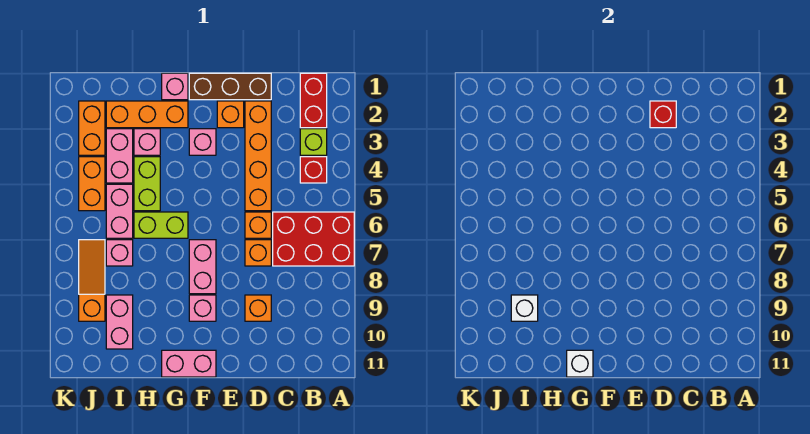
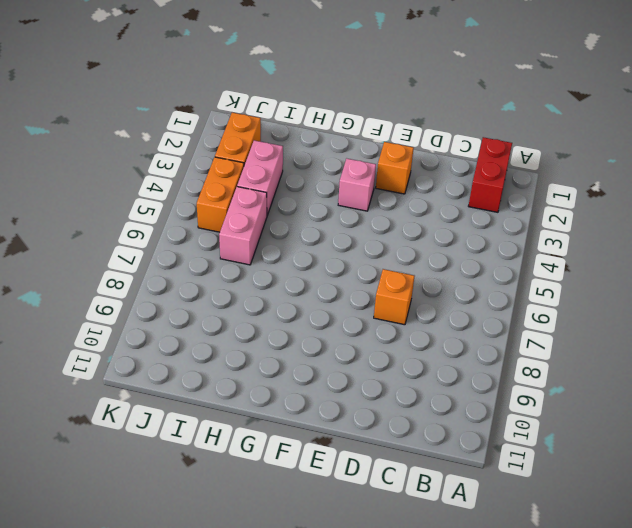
none -> red brick A6:C7 level 1
none -> lime brick B3 level 1
none -> red brick B4 level 1

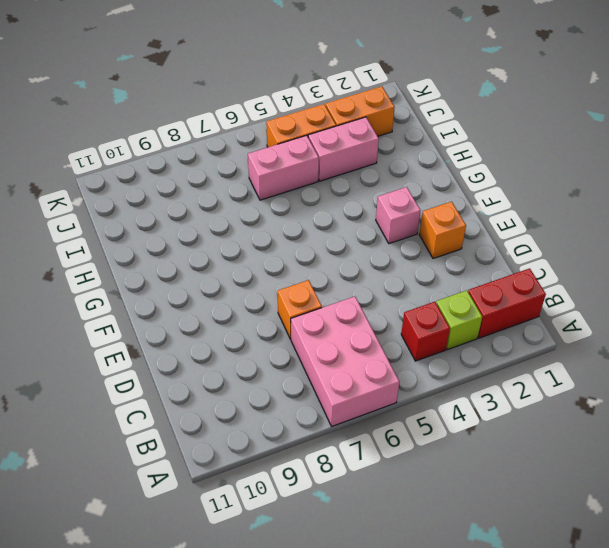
pink brick A6:C7 level 1 -> red brick A6:C7 level 1
none -> brown brick D1:F1 level 1
none -> orange brick D2:D5 level 1
none -> orange brick D6 level 1

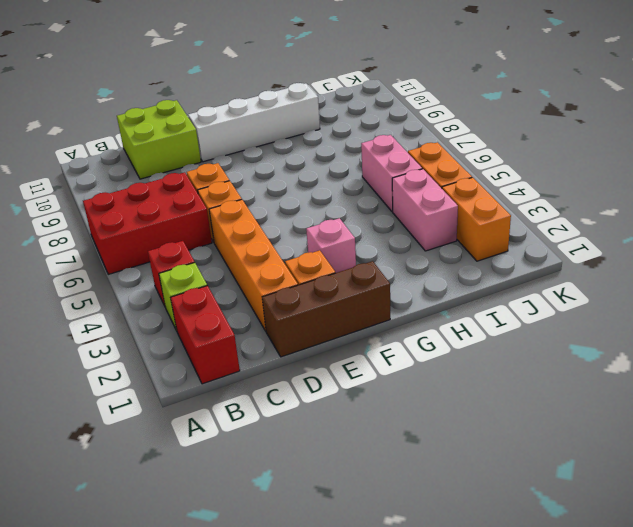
lime brick C10:D11 level 1 -> none
white brick E10:H10 level 1 -> none
none -> orange brick D9 level 1
none -> pink brick F7:F8 level 1
none -> pink brick F9 level 1

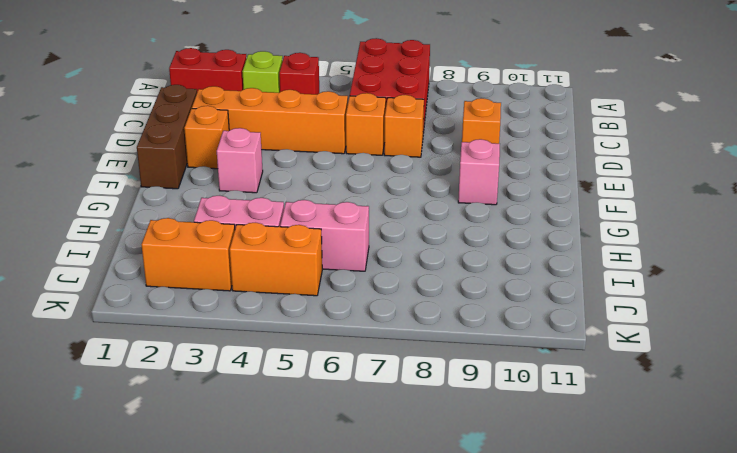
none -> pink brick F7:F8 level 1
none -> pink brick F11:G11 level 1
none -> pink brick G1 level 1

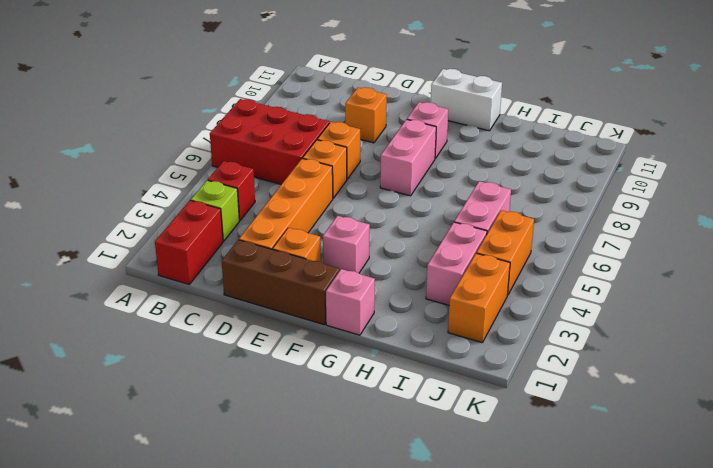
white brick F11:G11 level 1 -> pink brick F11:G11 level 1
none -> orange brick G2:I2 level 1
none -> lime brick G6:H6 level 1
none -> pink brick H3 level 1

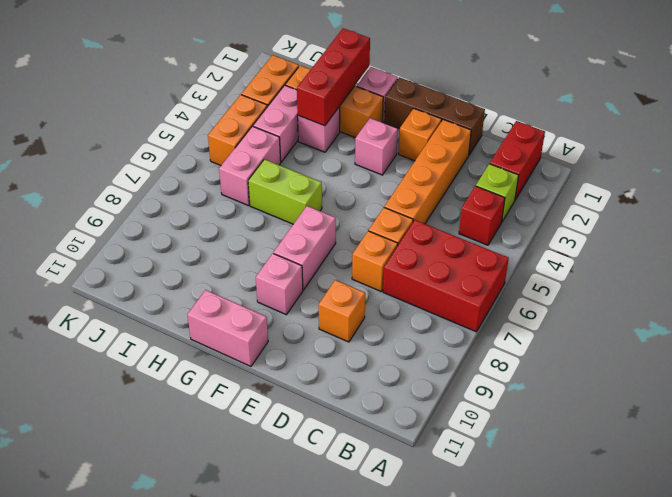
red brick H1:H3 level 2 -> none
none -> lime brick H4:H5 level 1
none -> pink brick I7 level 1
none -> pink brick I9:I10 level 1

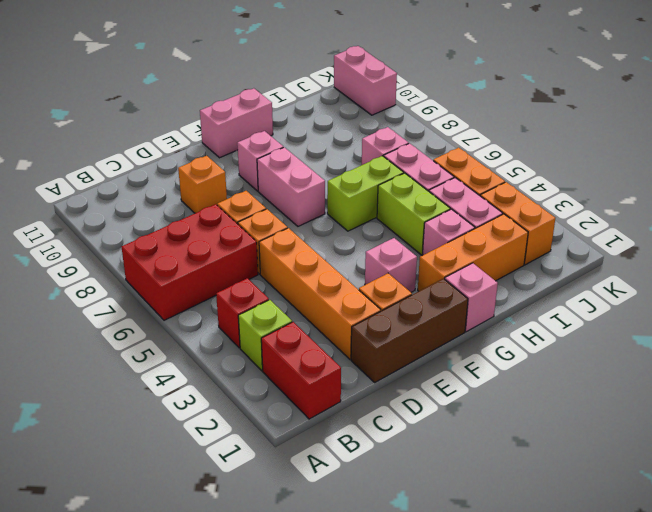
pink brick K10:K11 level 1 -> pink brick I9:I10 level 1
none -> orange slope J7:J9 level 1 top 9
none -> red brick D2 level 2
none -> white brick G11 level 2

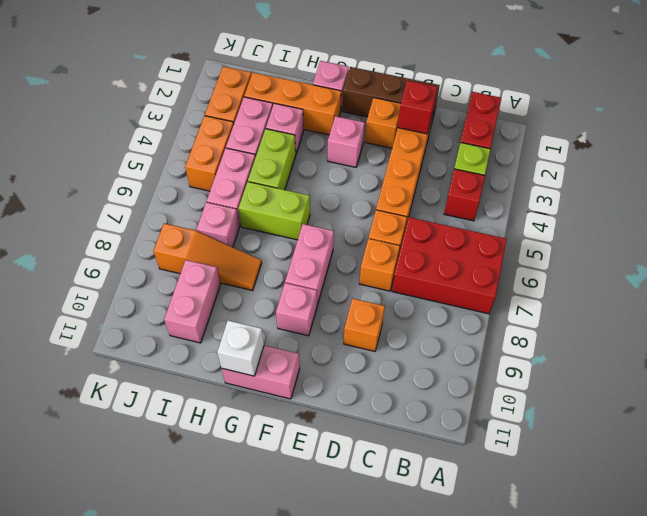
orange slope H8:J8 level 1 top J -> orange slope J7:J9 level 1 top 9
none -> white brick I9 level 2

